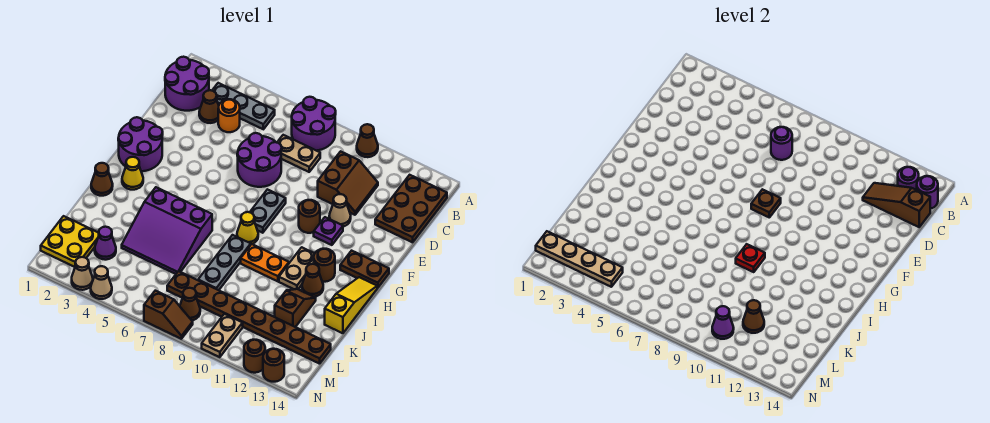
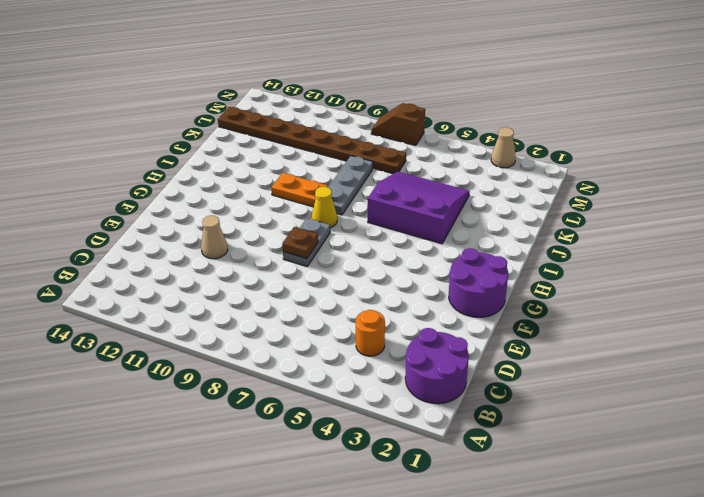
none -> purple round brick A7:B8 level 1
none -> brown cone A10 level 1
none -> grey plate B3:B5 level 1
none -> brown plate B13:D14 level 1

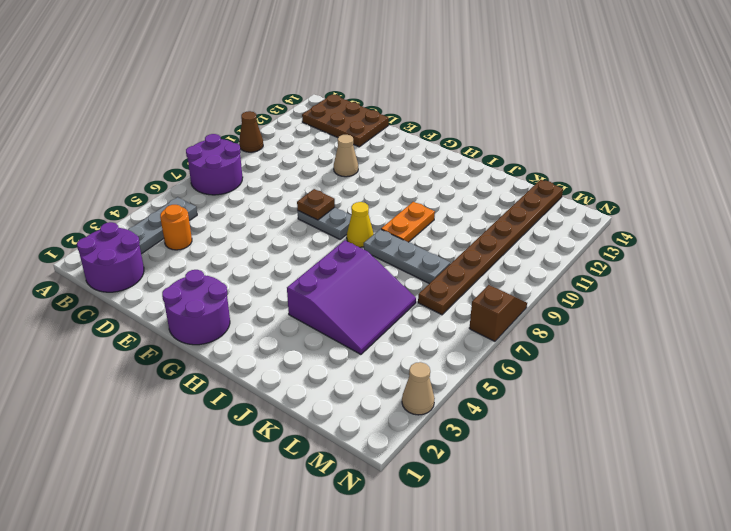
none -> brown cone C3 level 1
none -> tan plate C7:C8 level 1
none -> brown slope C10:D11 level 1 top 10
none -> purple round brick D6:E7 level 1

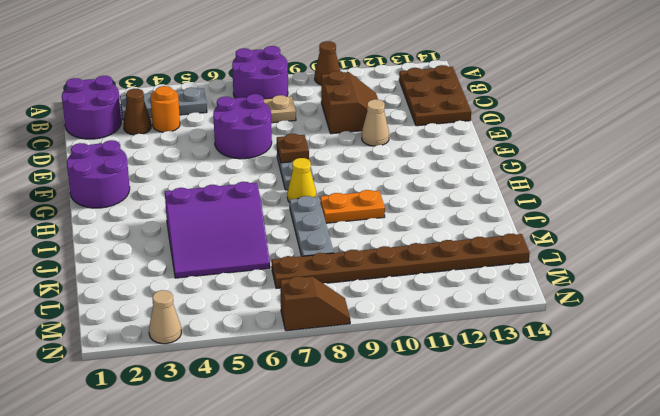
none -> brown round brick F10 level 1
none -> purple plate F11 level 1
none -> brown plate G13:G14 level 1
none -> yellow cone H2 level 1

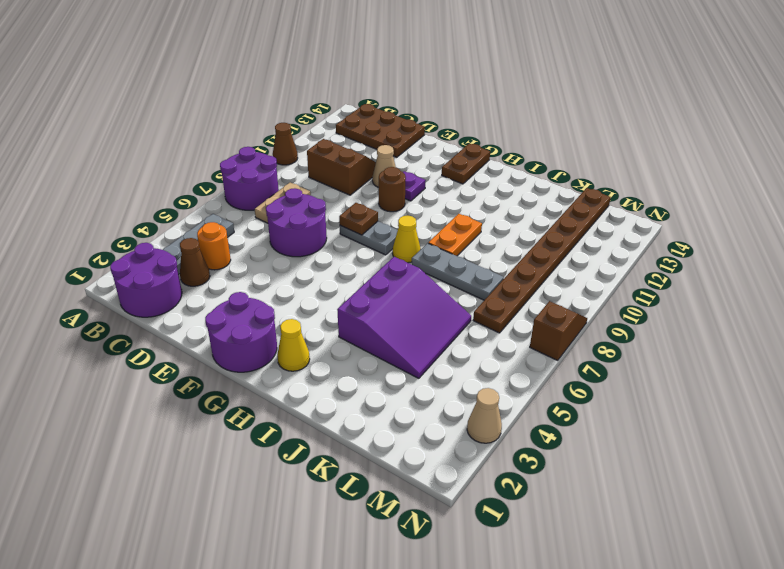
none -> tan plate H11:I11 level 1
none -> brown round brick H12 level 1
none -> yellow slope H14:J14 level 1 top J
none -> brown cone I1 level 1

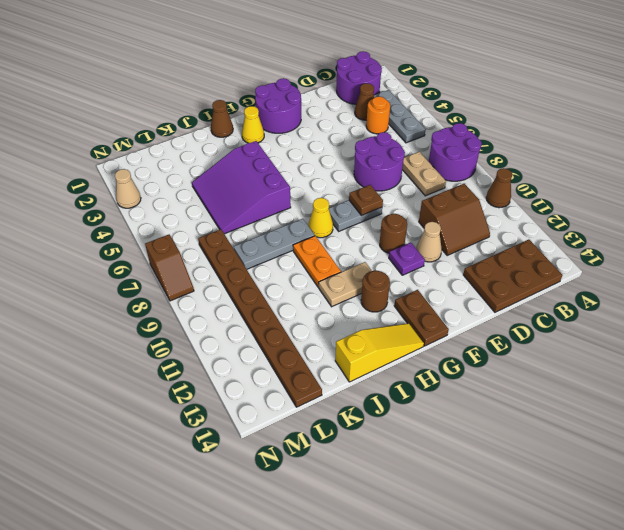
none -> brown cone I12 level 1
none -> brown slope J12:K12 level 1 top K
none -> yellow plate L1:M2 level 1
none -> purple cone L3 level 1

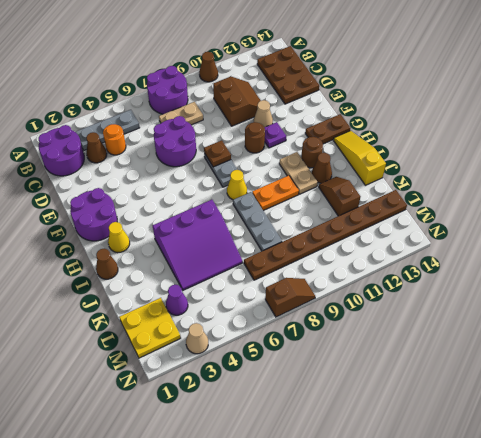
none -> brown cone M8 level 1
none -> tan plate M10:N10 level 1
none -> tan cone N4 level 1
none -> brown round brick N12 level 1

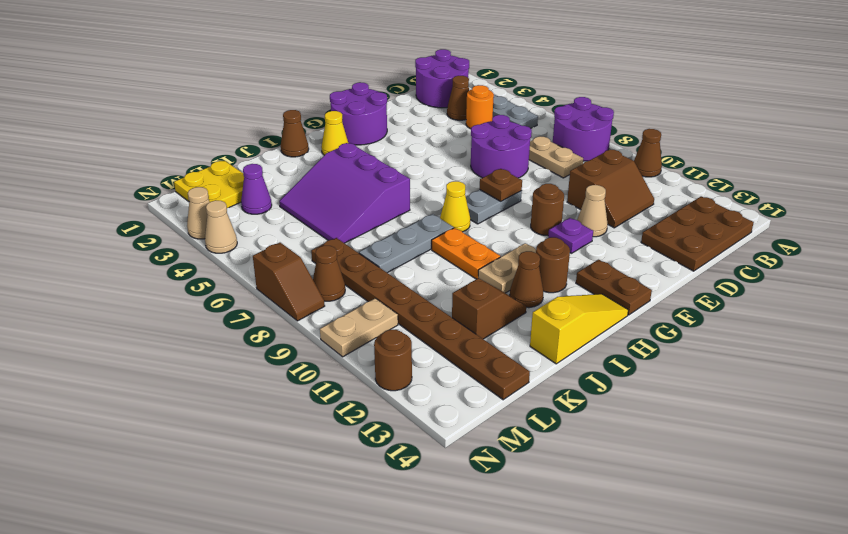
none -> brown round brick N13 level 1
none -> purple round brick B13 level 2
none -> purple round brick B14 level 2
none -> purple round brick C7 level 2

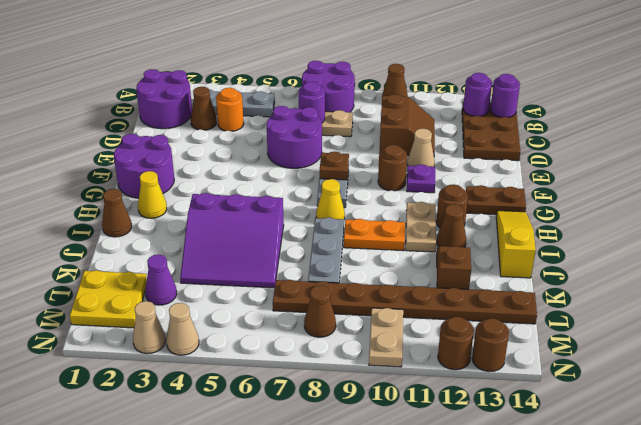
none -> brown slope N7:N8 level 1 top 7
none -> brown slope C12:C14 level 2 top 14
none -> red plate I9 level 2
none -> brown cone L11 level 2

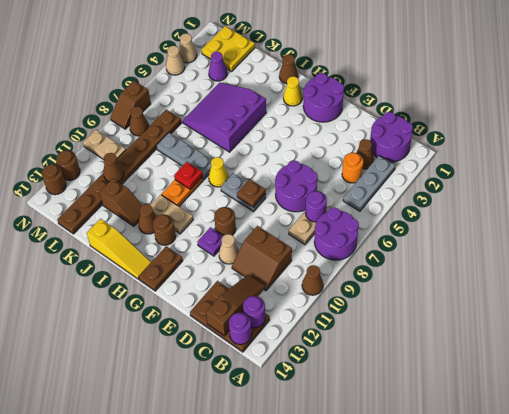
none -> tan plate M1:M4 level 2
none -> purple cone M10 level 2

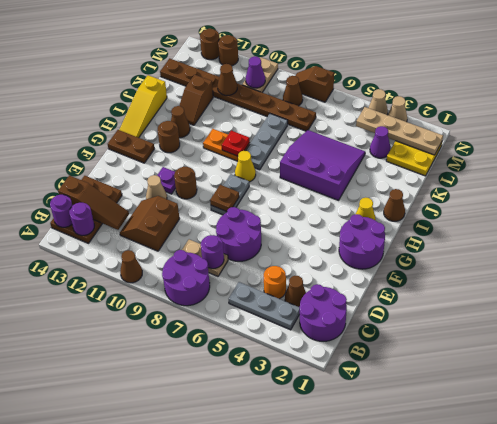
none -> tan plate H11:I11 level 1

